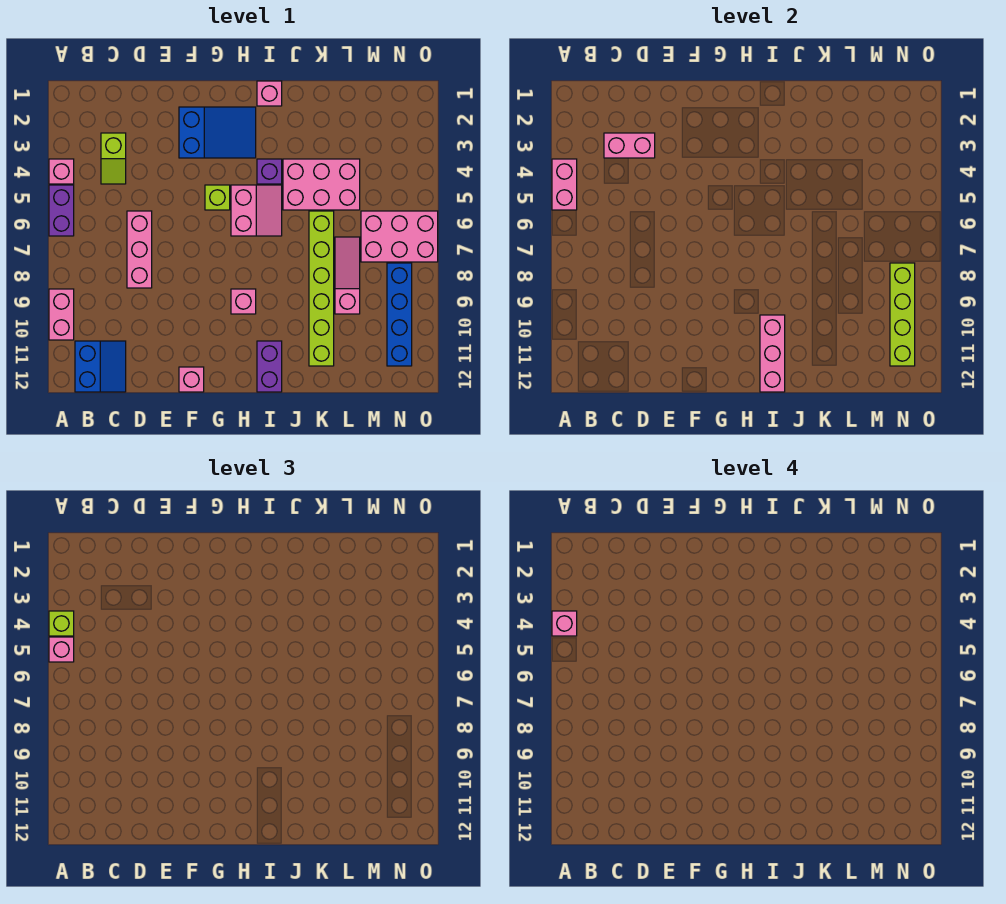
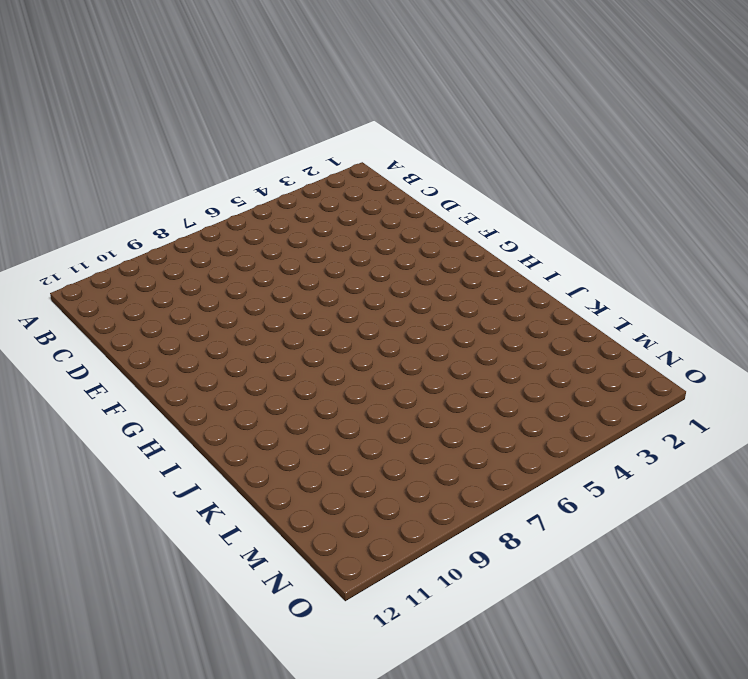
none -> pink brick A4 level 1
none -> purple brick A5:A6 level 1
none -> pink brick A9:A10 level 1

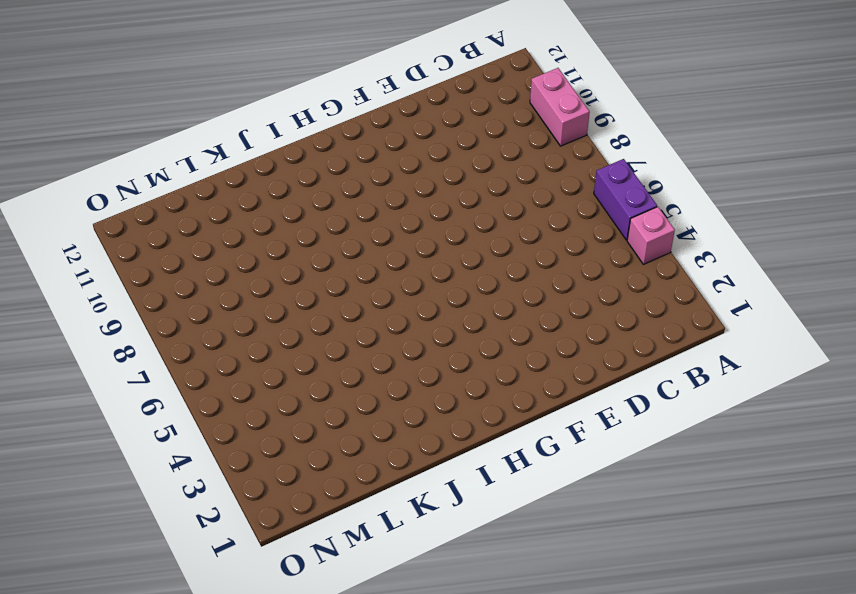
none -> blue slope B11:C12 level 1 top B
none -> lime slope C3:C4 level 1 top 3
none -> pink brick D6:D8 level 1

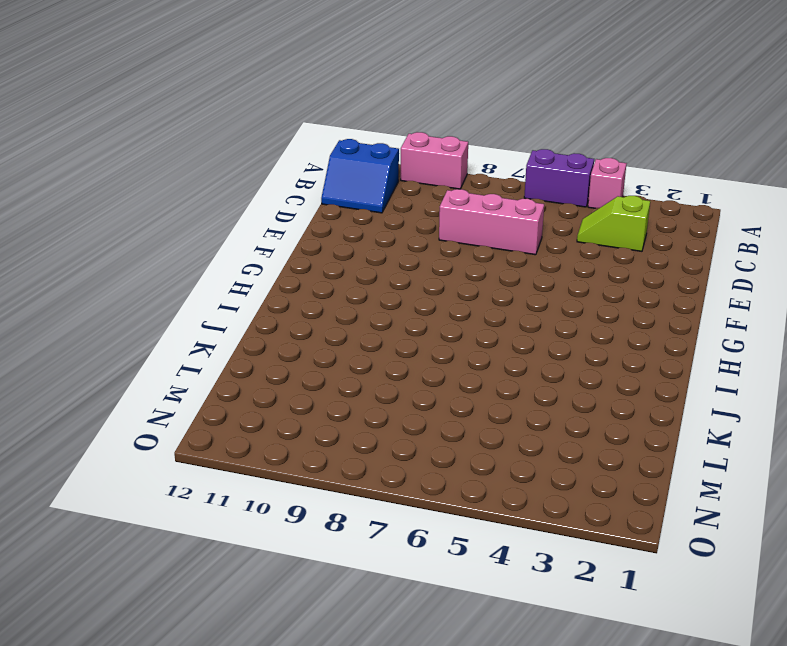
none -> blue slope F2:H3 level 1 top F
none -> pink brick F12 level 1
none -> lime brick G5 level 1

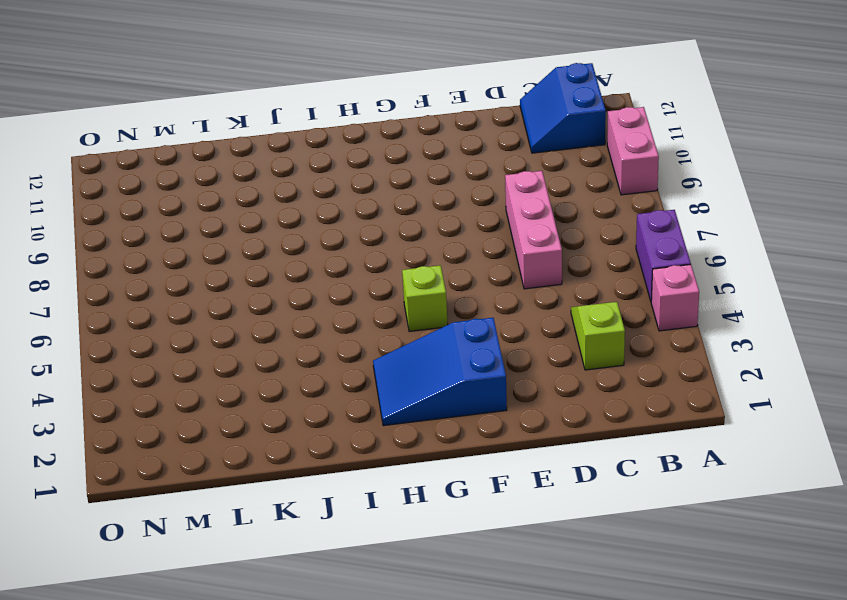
none -> pink brick F12 level 1
none -> pink slope H5:I6 level 1 top H
none -> pink brick H9 level 1

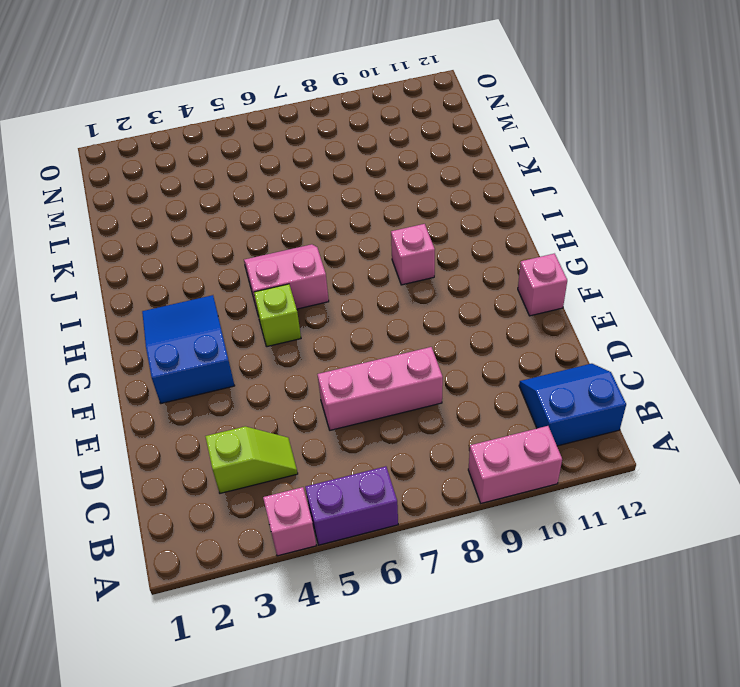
none -> pink brick I1 level 1
none -> purple brick I4 level 1
none -> purple brick I11:I12 level 1

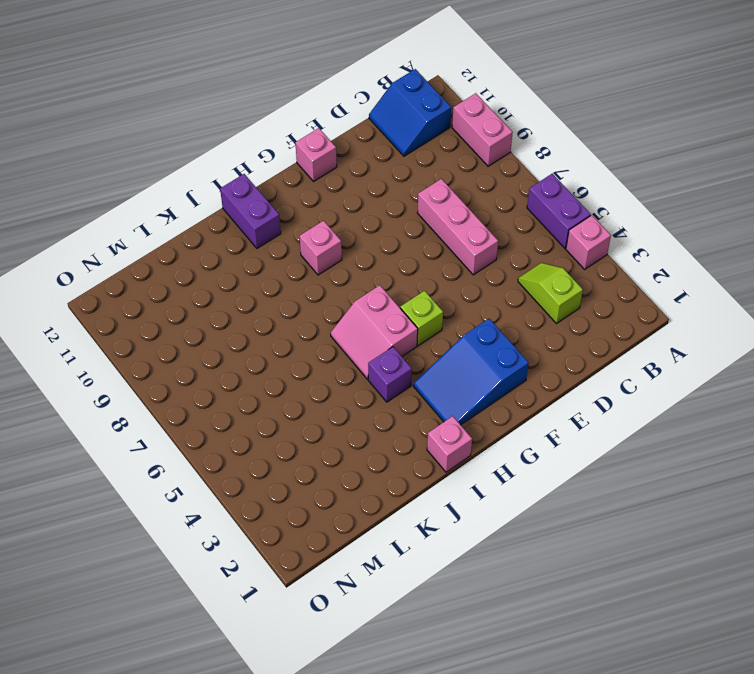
none -> pink brick J4:L5 level 1
none -> lime brick K6:K11 level 1
none -> pink slope L7:L9 level 1 top 9

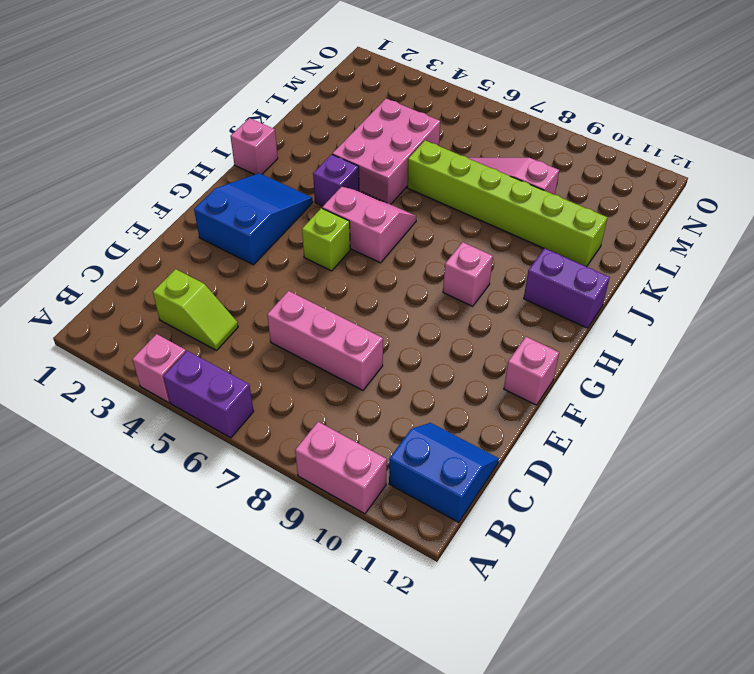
none -> pink brick M6:O7 level 1
none -> blue brick N8:N11 level 1
none -> pink brick A4:A5 level 2

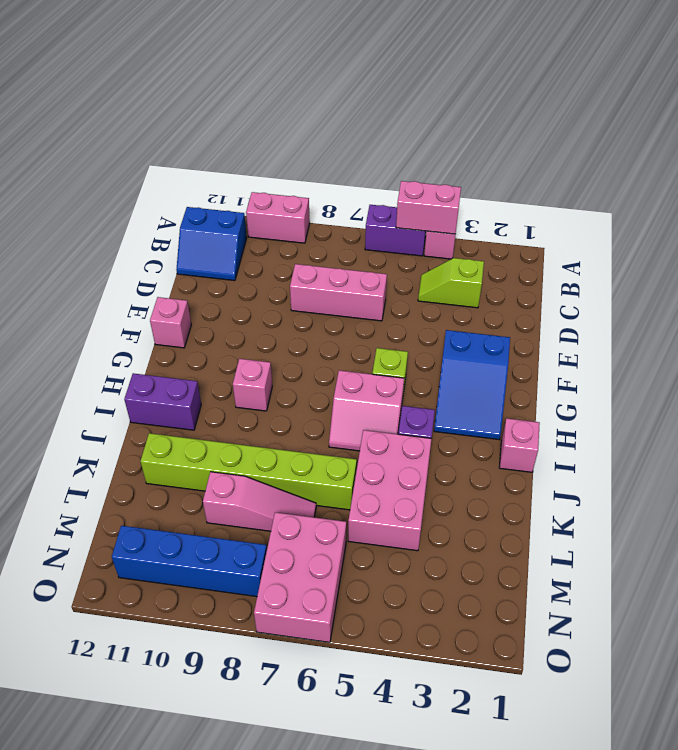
none -> pink brick C3:D3 level 2
none -> pink brick I10:I12 level 2
none -> lime brick N8:N11 level 2

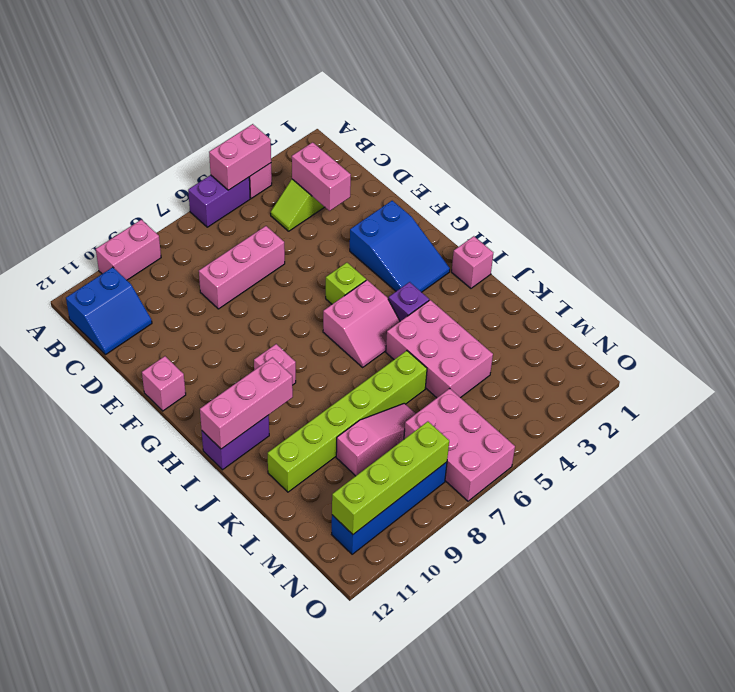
none -> lime brick A4 level 3
none -> pink brick A5 level 3
none -> pink brick A4 level 4

